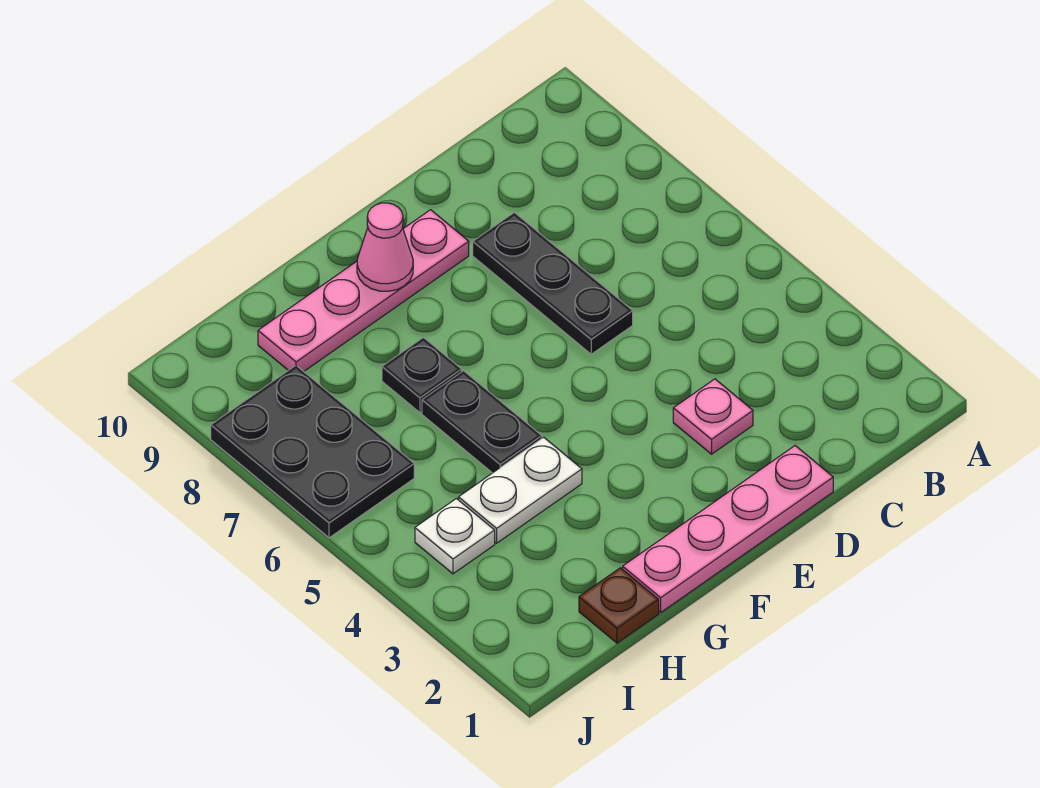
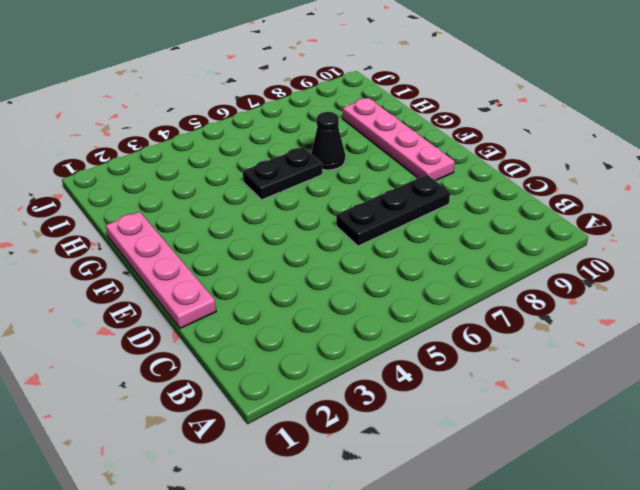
black cone G7 level 1 -> black plate G7 level 1
none -> pink plate D3 level 1
none -> white plate G4:H4 level 1

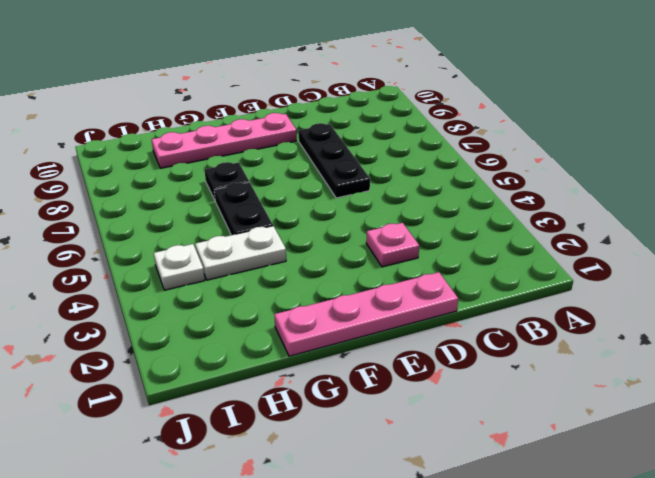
none -> brown plate H1 level 1
none -> black plate I6:J8 level 1

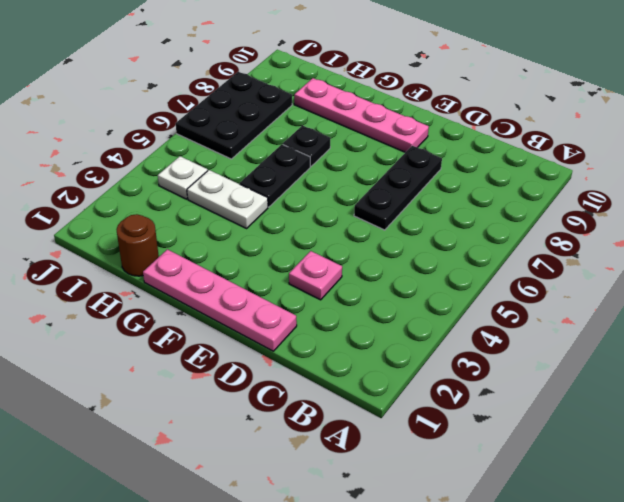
brown round brick H1 level 1 -> brown plate H1 level 1
none -> pink cone F9 level 2

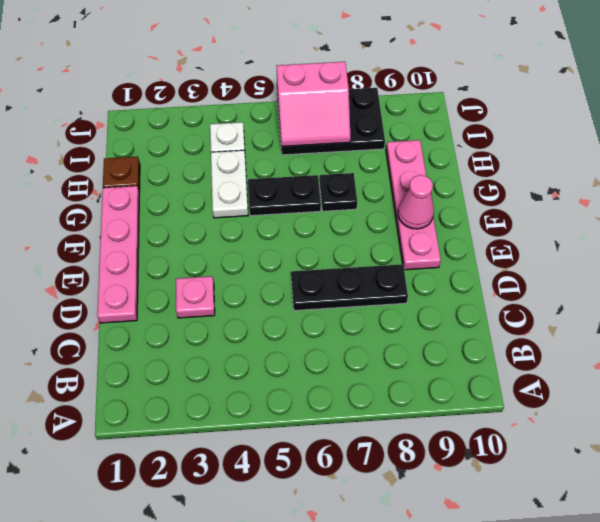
pink slope I6:J7 level 2 top J -> none

